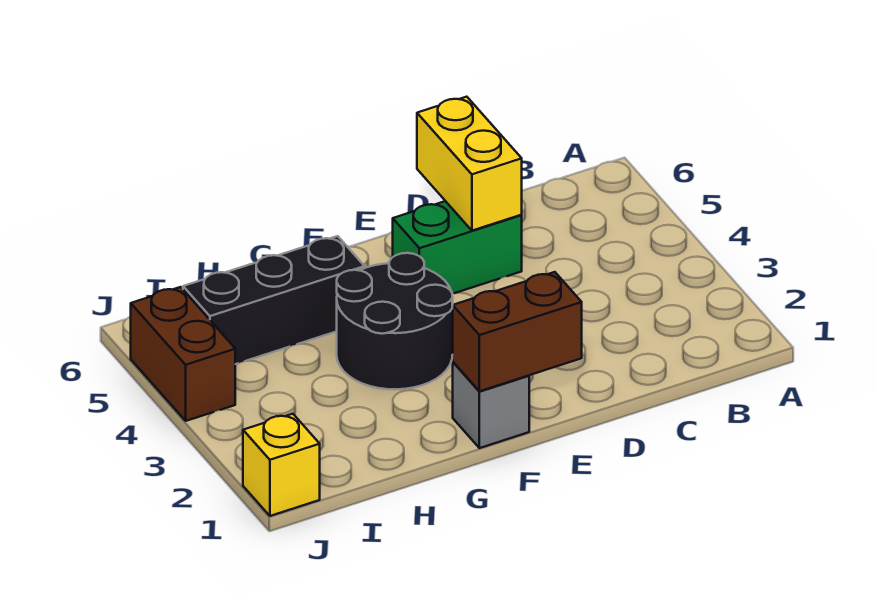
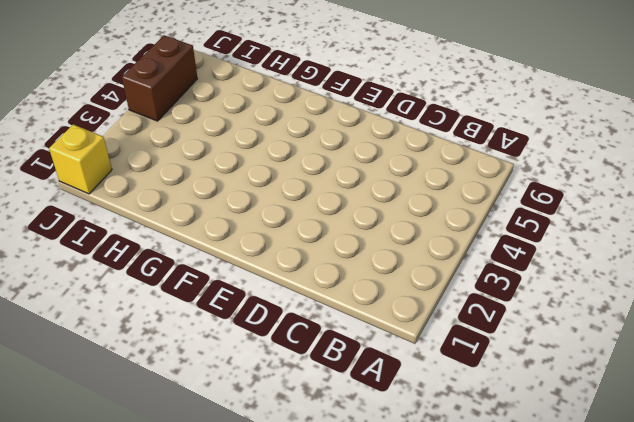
none -> green brick D5:E5 level 1
none -> grey brick F1 level 1

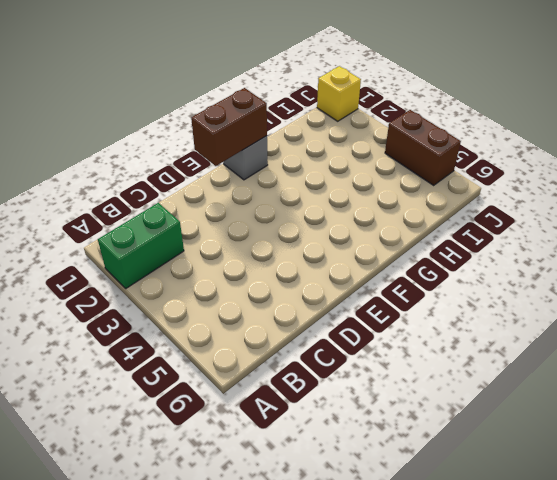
green brick A2:B2 level 1 -> green brick D5:E5 level 1
none -> black round brick F3:G4 level 1
none -> black brick G5:I5 level 1

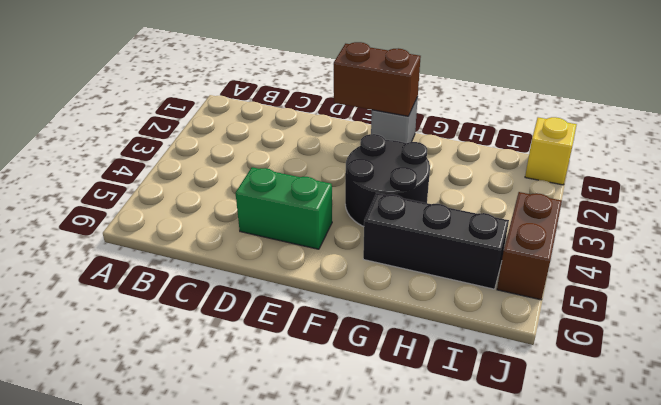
none -> yellow brick D5:D6 level 2

